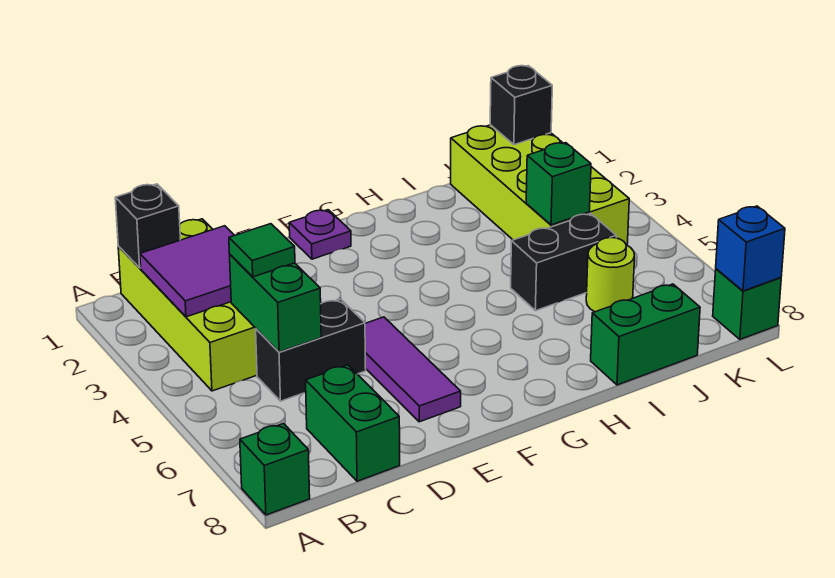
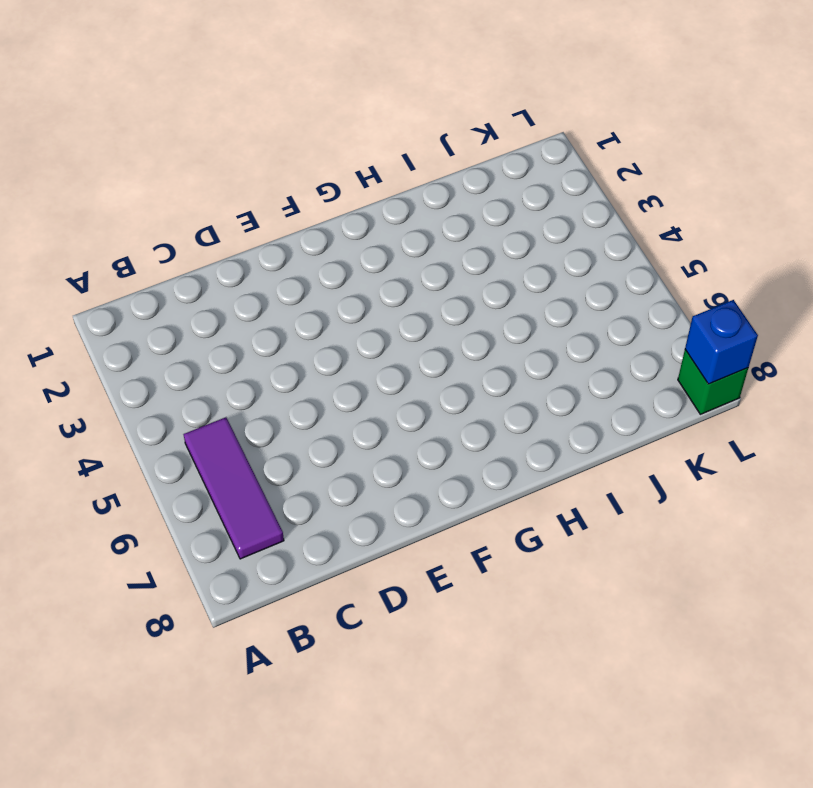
purple tile B5:B7 level 1 -> purple tile E5:E7 level 1
none -> green brick A8 level 1
none -> lime brick B1:C4 level 1
none -> black brick C5:D5 level 1

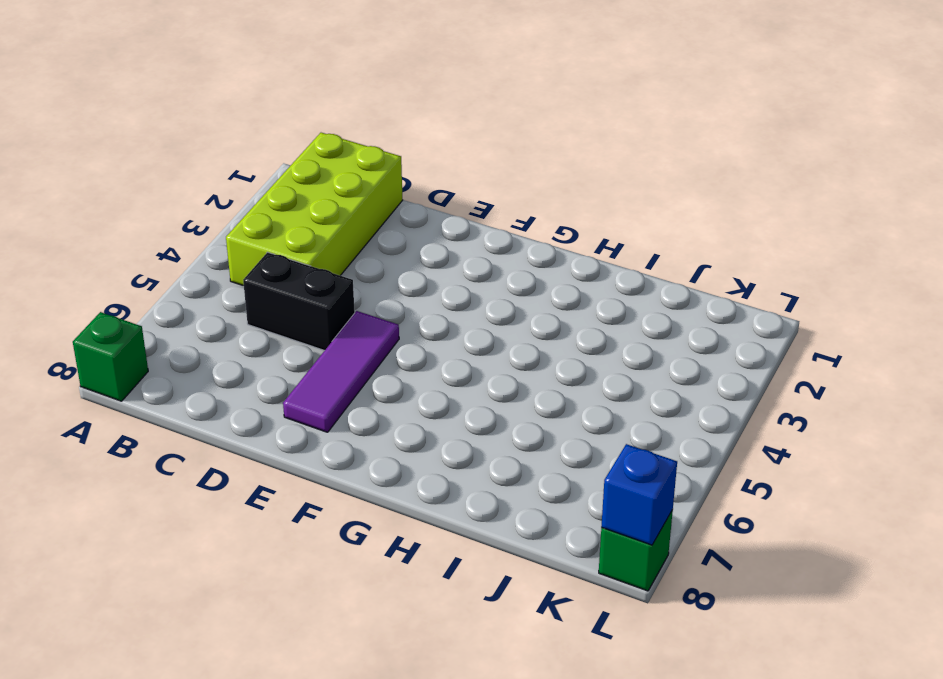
none -> green brick C7:C8 level 1
none -> purple plate F1 level 1
none -> black brick I5:J5 level 1

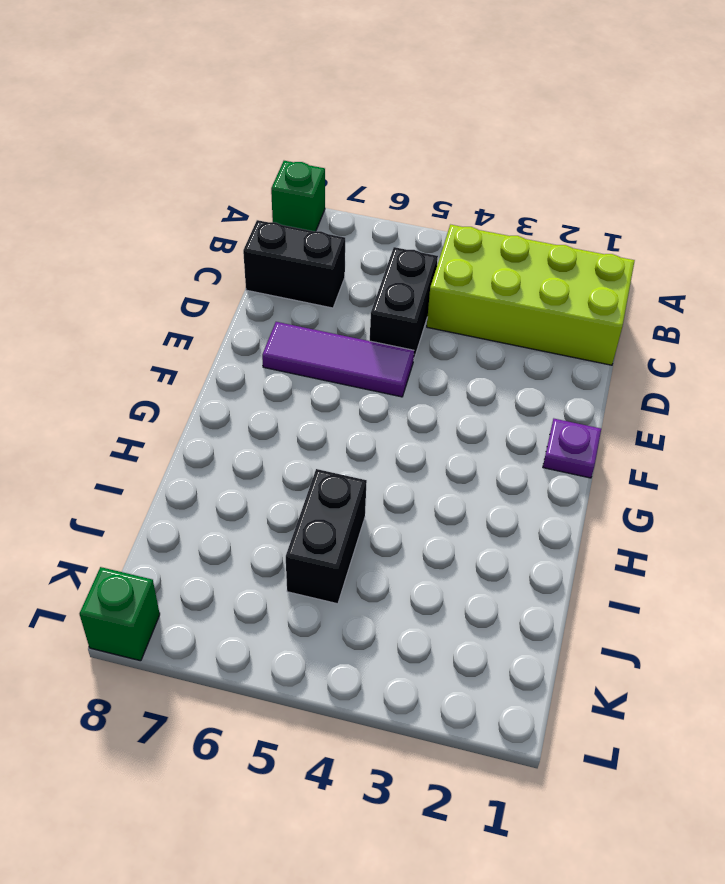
black brick C7:C8 level 1 -> green brick C7:C8 level 1
none -> green brick I8:J8 level 1
none -> lime brick J1:K4 level 1
none -> lime round brick J6 level 1

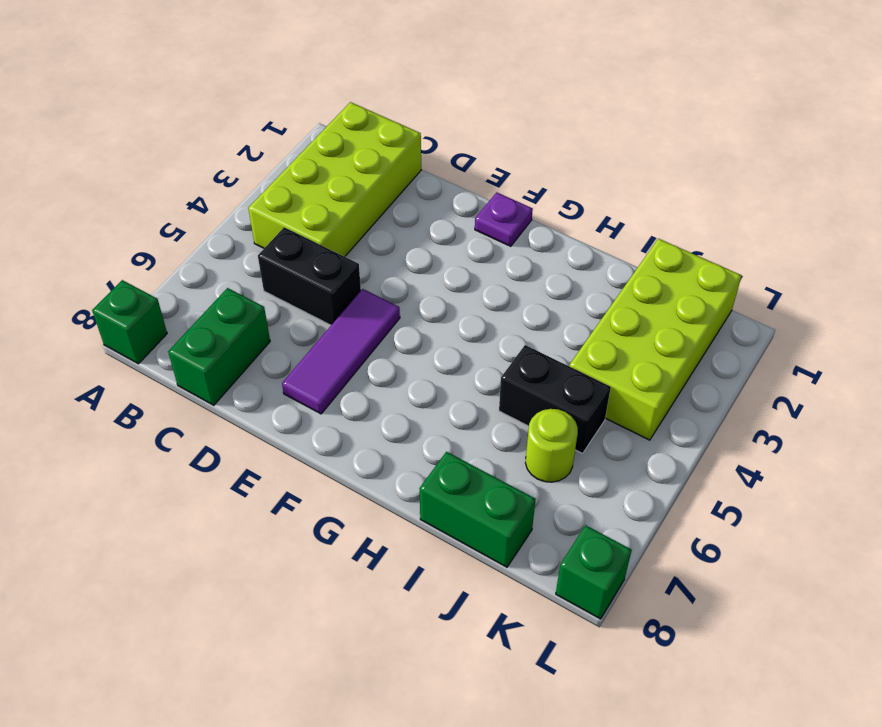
none -> black brick B1 level 2
none -> purple tile B2:C3 level 2
none -> green brick C4:C5 level 2

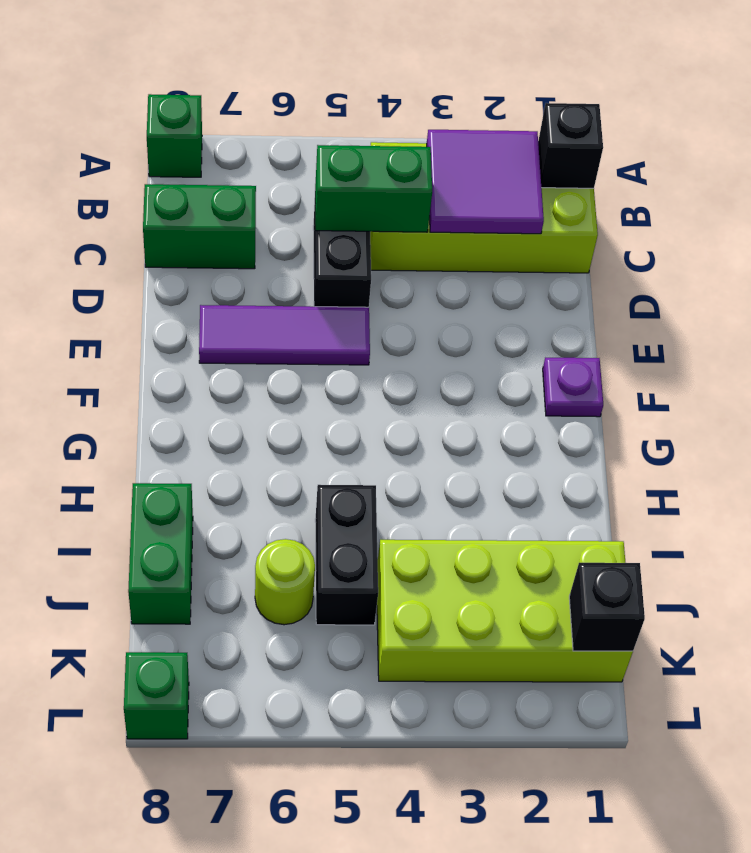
none -> green brick J4 level 2
none -> blue brick L8 level 2
none -> green tile C4 level 3

